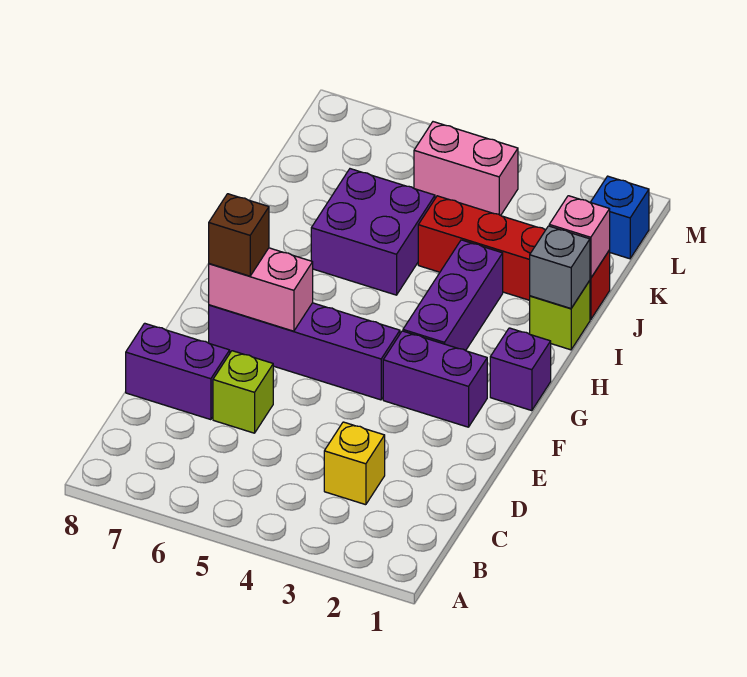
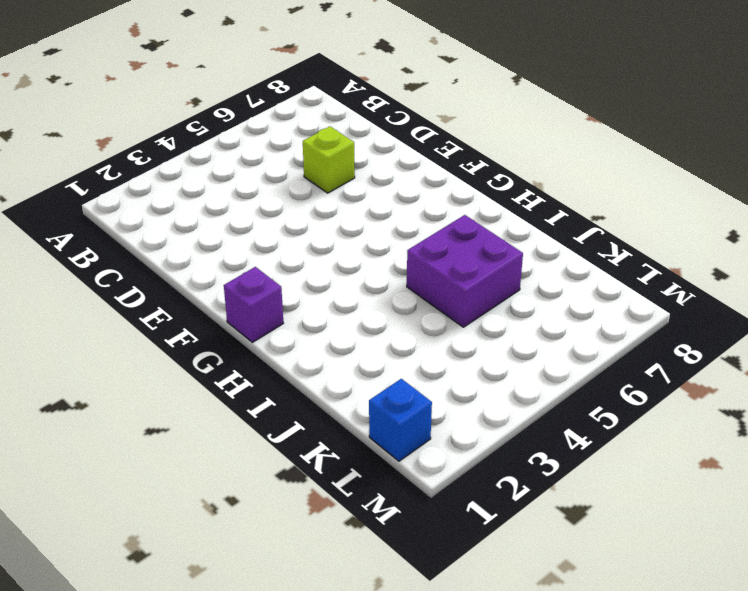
none -> yellow brick C3 level 1
none -> purple brick D7:D8 level 1
none -> purple brick F2:F3 level 1

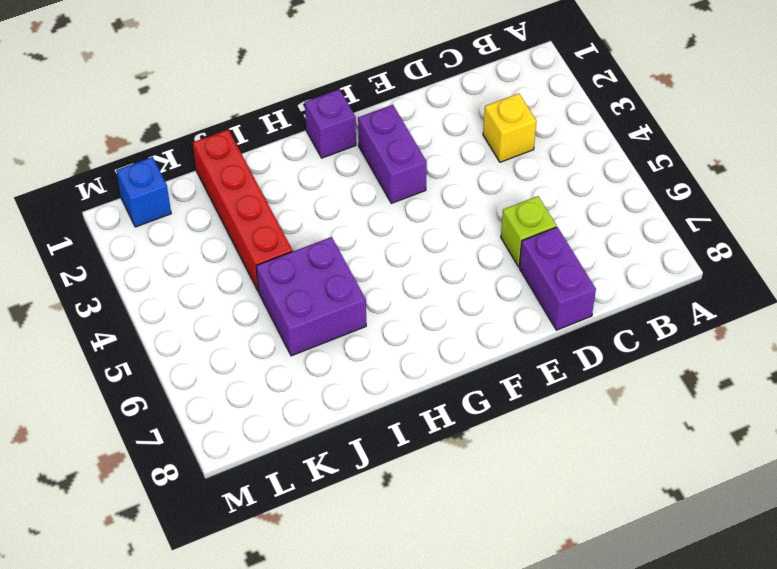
none -> purple brick F4:F7 level 1
none -> purple brick G3:I3 level 1
none -> lime brick I1 level 1

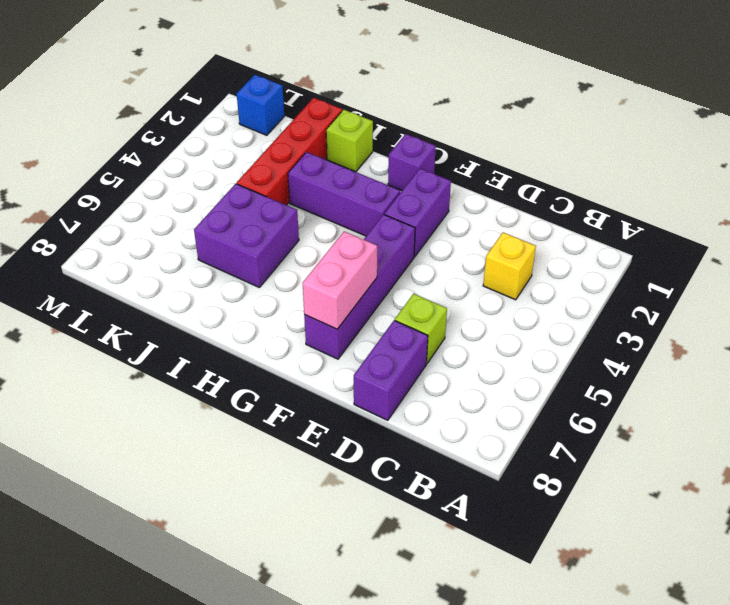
none -> pink brick L4:L5 level 1
none -> grey brick I1 level 2
none -> pink brick J1 level 2

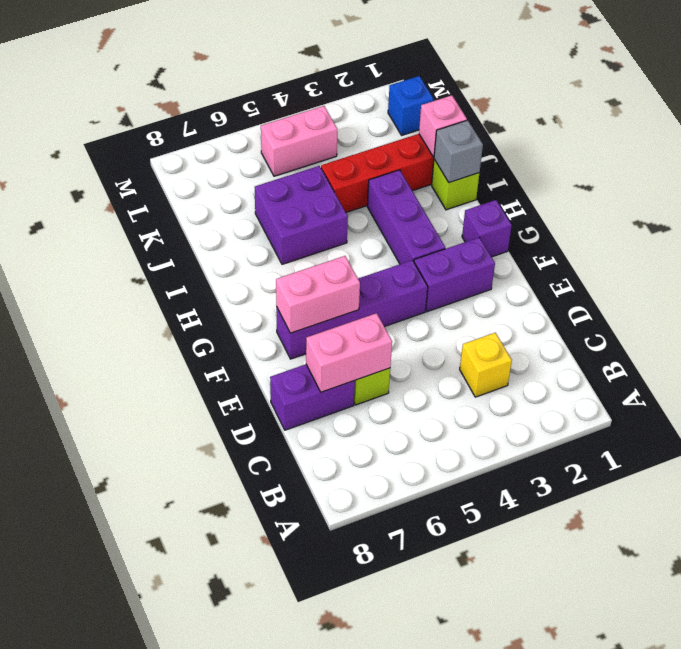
pink brick D6:D7 level 2 -> none
none -> brown brick F7 level 3

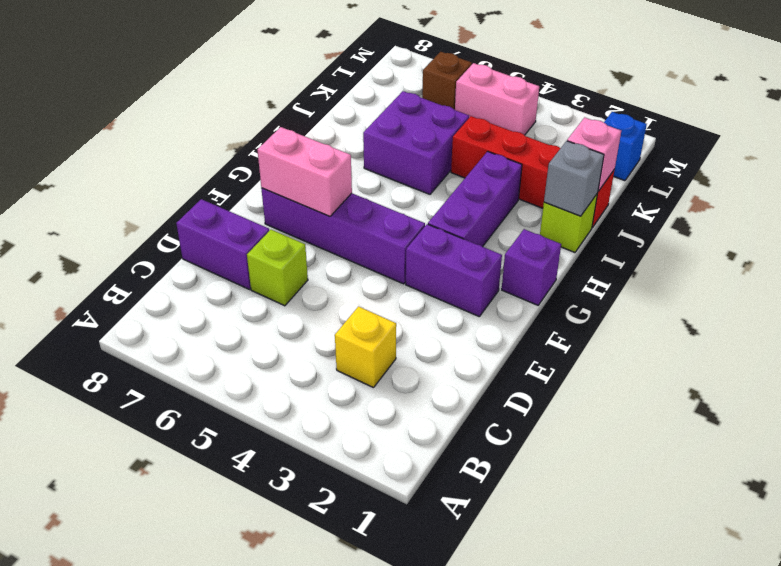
brown brick L6 level 1 -> brown brick F7 level 3

